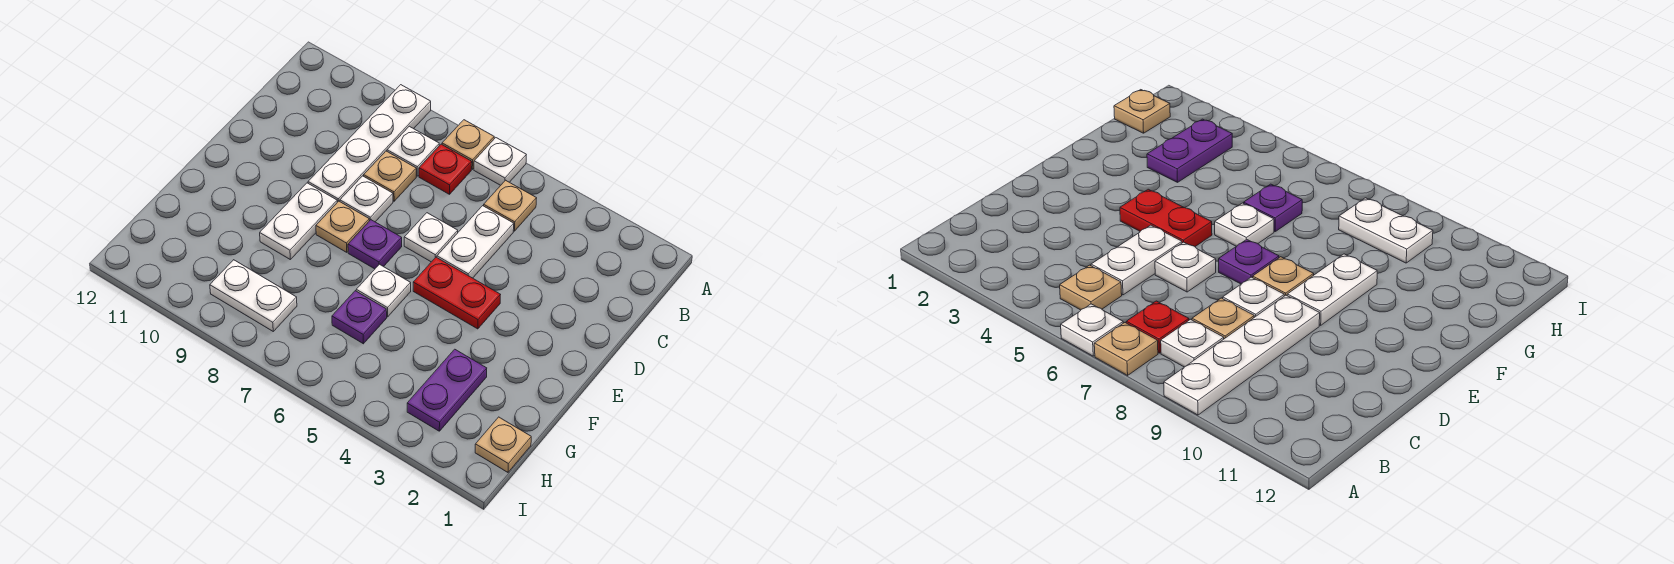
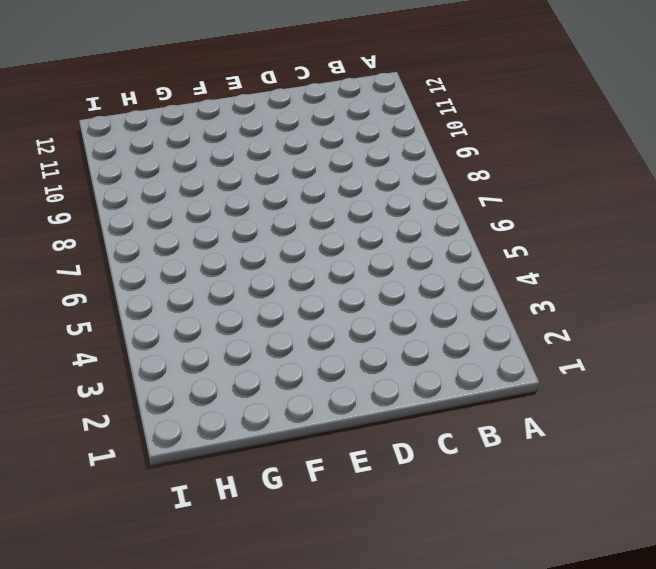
none -> white plate A6 level 1
none -> tan plate A7 level 1
none -> white plate A9:D9 level 1

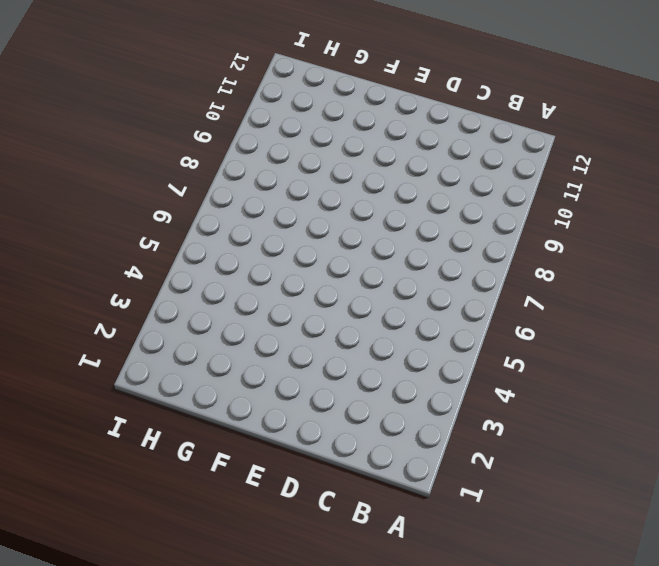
none -> white plate A6 level 1
none -> tan plate A7 level 1
none -> white plate A9:D9 level 1

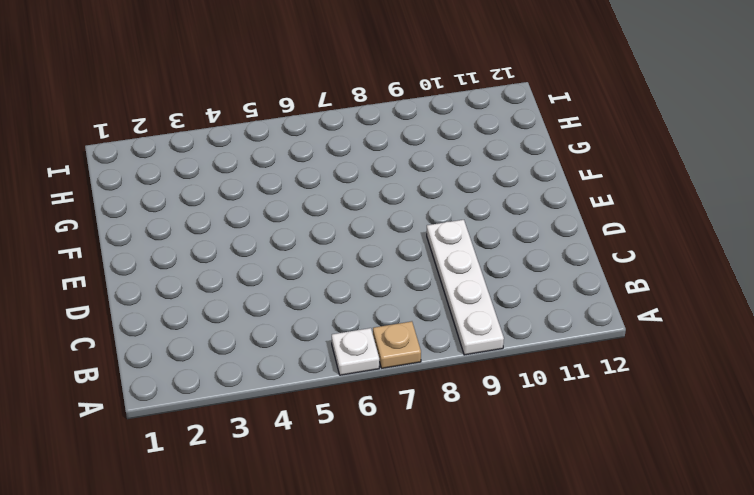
none -> tan plate B5 level 1
none -> red plate B7 level 1
none -> white plate B8 level 1

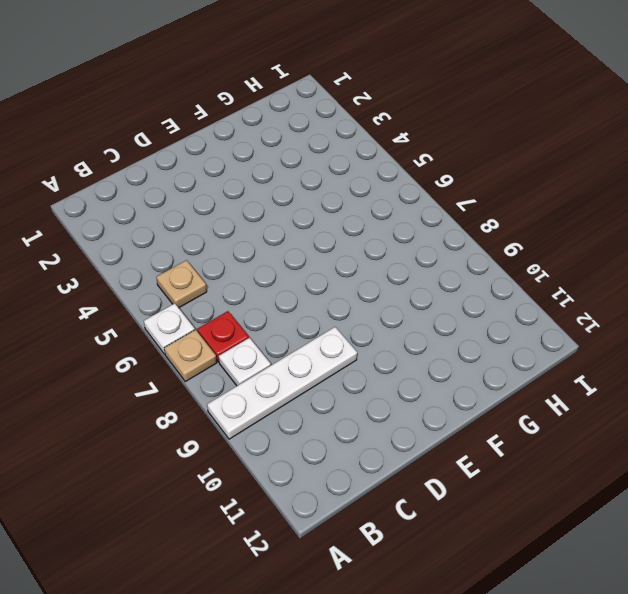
none -> white plate C5:D5 level 1
none -> tan plate C8 level 1
none -> white plate D6 level 1

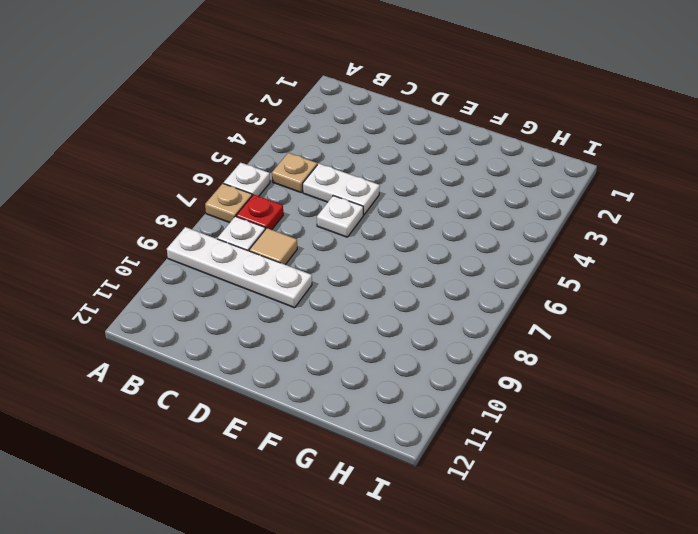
tan tile C8 level 1 -> tan plate C8 level 1
none -> white plate D8 level 1
none -> red plate E4:E5 level 1
none -> purple plate E7 level 1

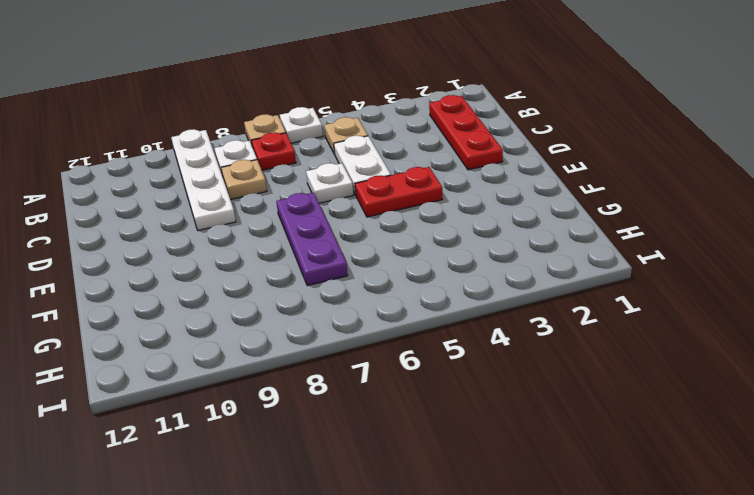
red plate B2:D2 level 1 -> none
purple plate E7:G7 level 1 -> purple plate E7 level 1
none -> white plate D8 level 1
none -> tan plate E8 level 1
none -> white plate E9:F9 level 1

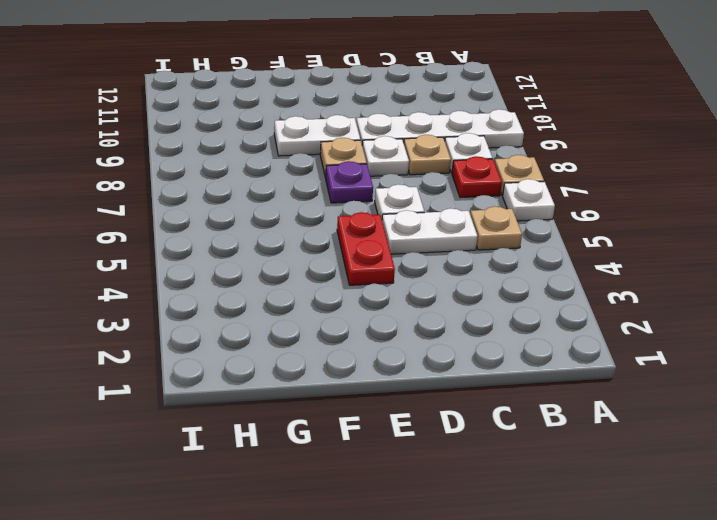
none -> white plate F6 level 1
none -> purple plate G3:H3 level 1
none -> purple plate G6 level 1

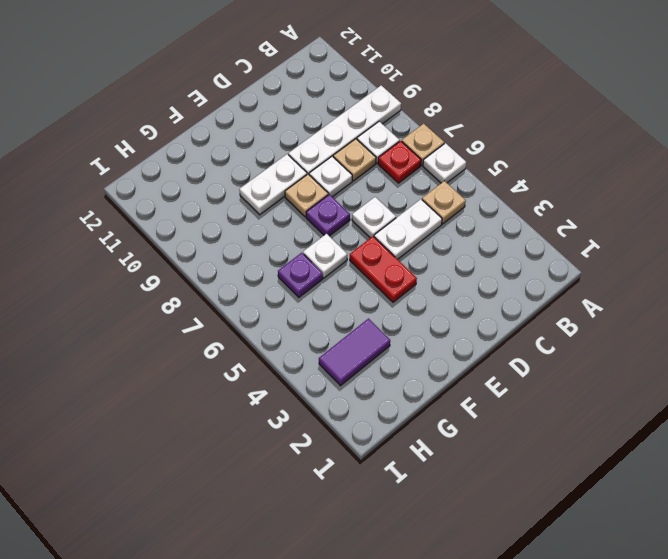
purple tile G3:H3 level 1 -> purple plate G3:H3 level 1
none -> tan plate H1 level 1
none -> white plate H8:H9 level 1

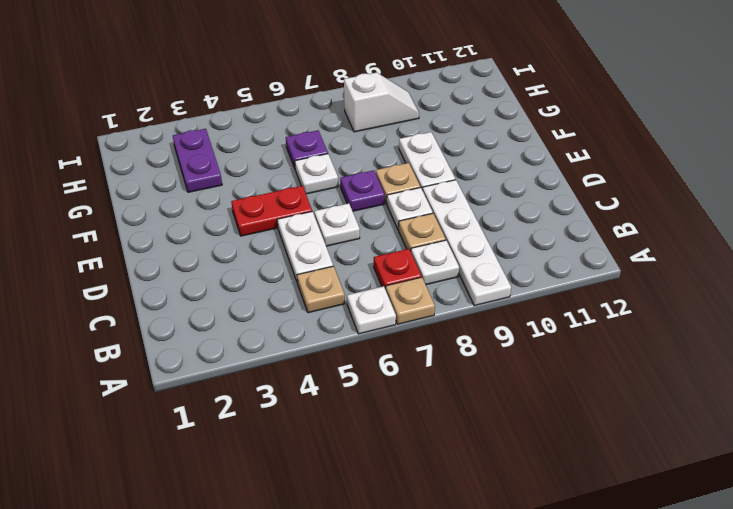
white slope H8:H9 level 1 top 8 -> white plate H8:H9 level 1
none -> tan plate H1 level 1

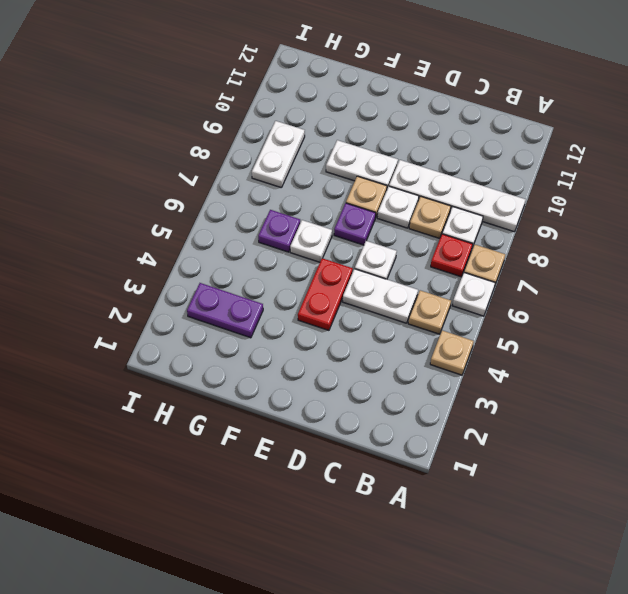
tan plate A4 level 1 -> tan plate H1 level 1

